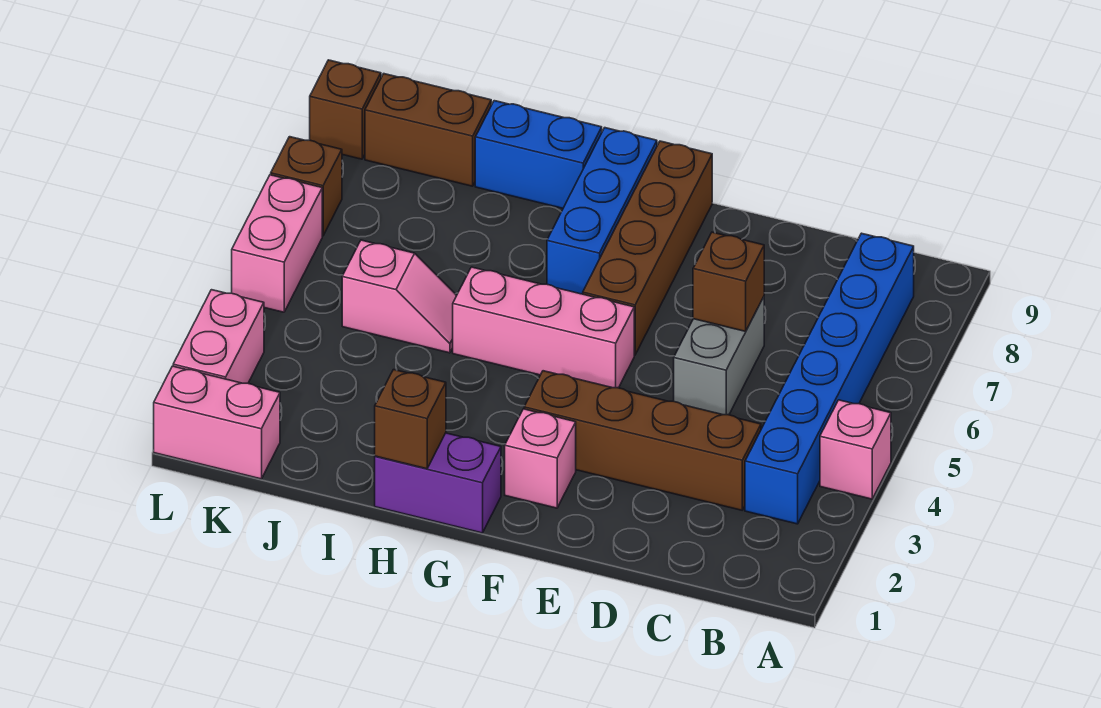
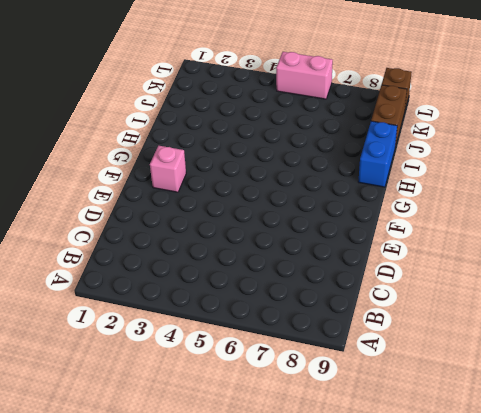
none -> pink brick A4 level 1
none -> blue brick B3:B8 level 1
none -> brown brick C3:F3 level 1

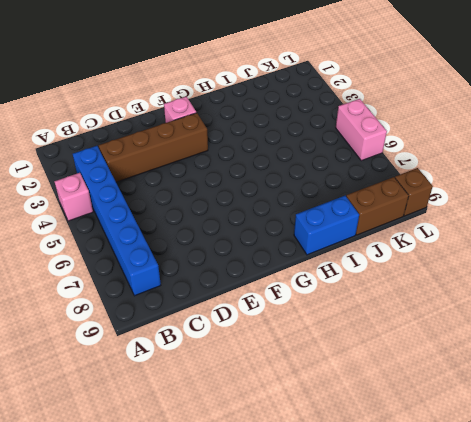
none -> grey brick D5:D6 level 1
none -> pink brick F5:H5 level 1
none -> brown brick F6:F9 level 1

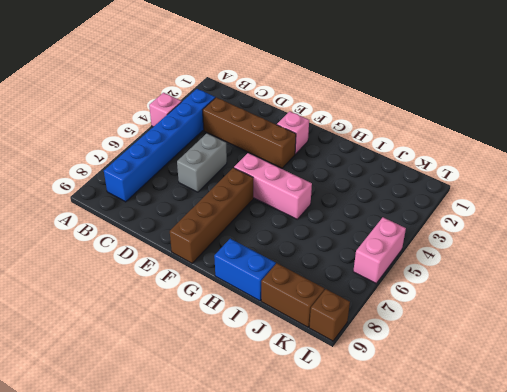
none -> purple brick G1:H1 level 1
none -> blue brick G7:G9 level 1
none -> pink slope I5:J5 level 1 top J

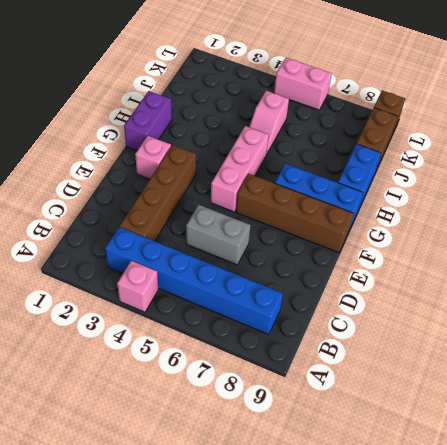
none -> pink brick K1:L1 level 1
none -> pink brick L2:L3 level 1
none -> brown brick L7 level 1

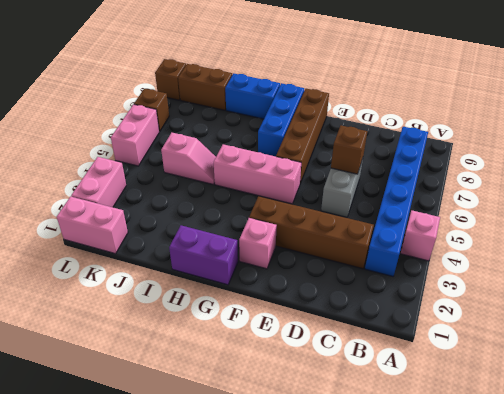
none -> brown brick H1 level 2

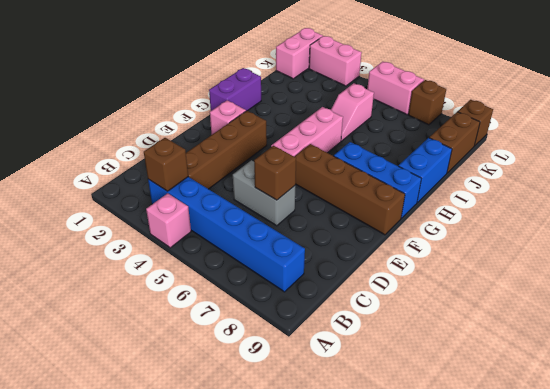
brown brick B3 level 2 -> brown brick H1 level 2

